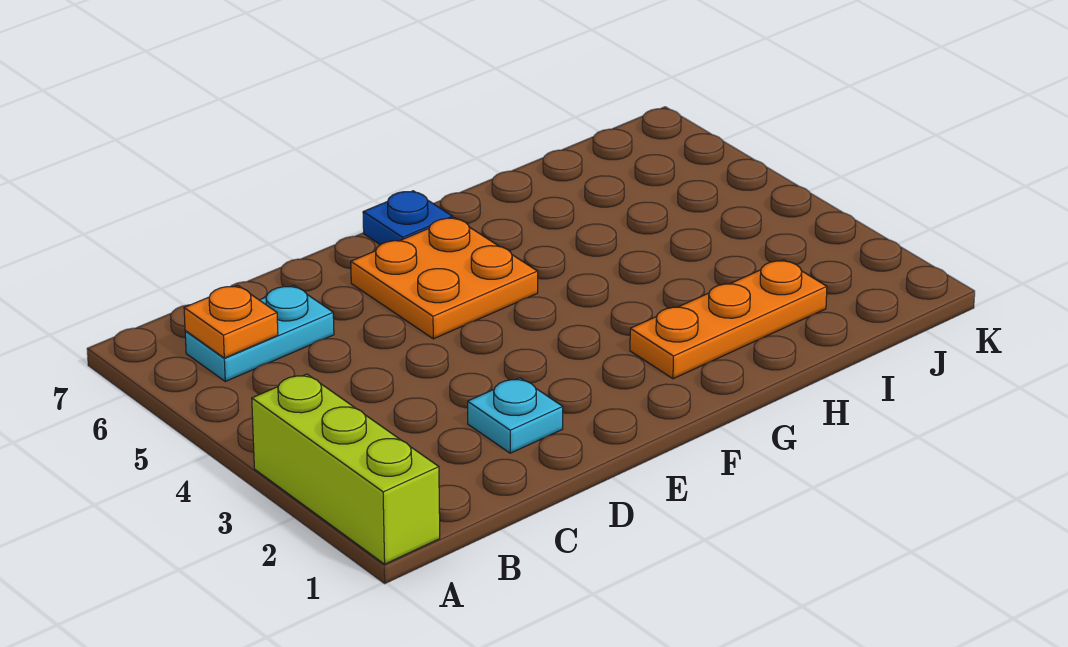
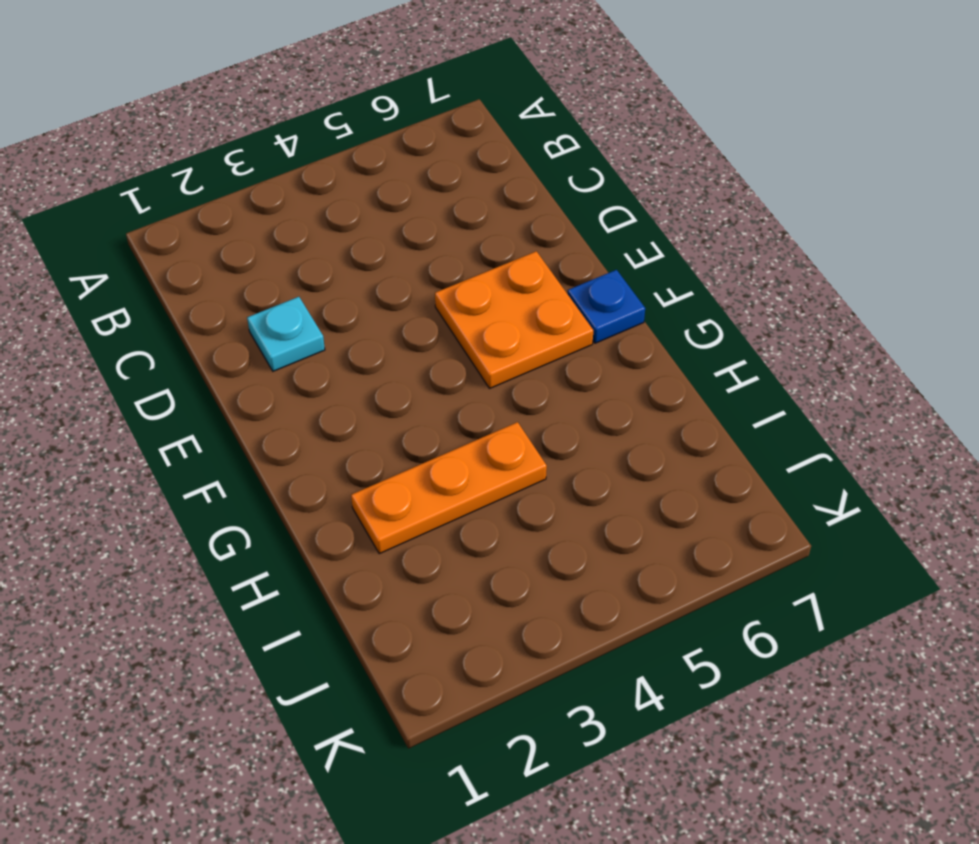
orange plate H2:H4 level 1 -> orange plate G2:I2 level 1
none -> lime brick A1:A3 level 1
none -> cyan plate B6:C6 level 1

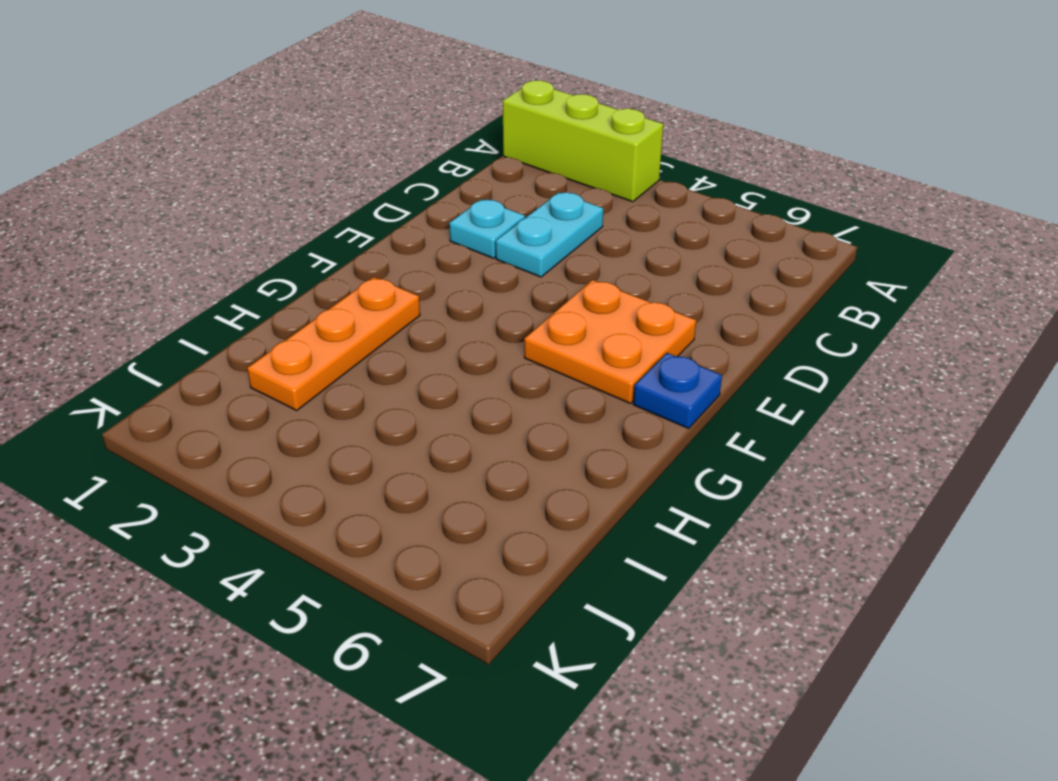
cyan plate C3:D3 level 1 -> cyan plate B6:C6 level 1
none -> orange plate B6 level 2

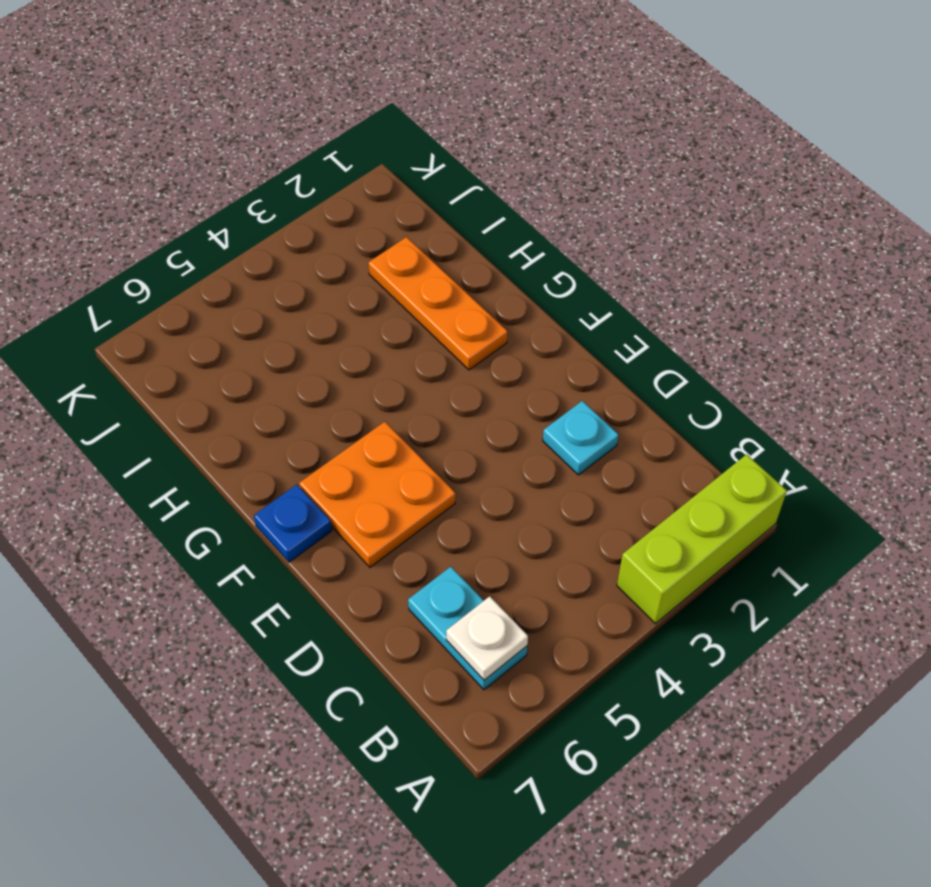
white plate B6 level 2 -> orange plate B6 level 2

